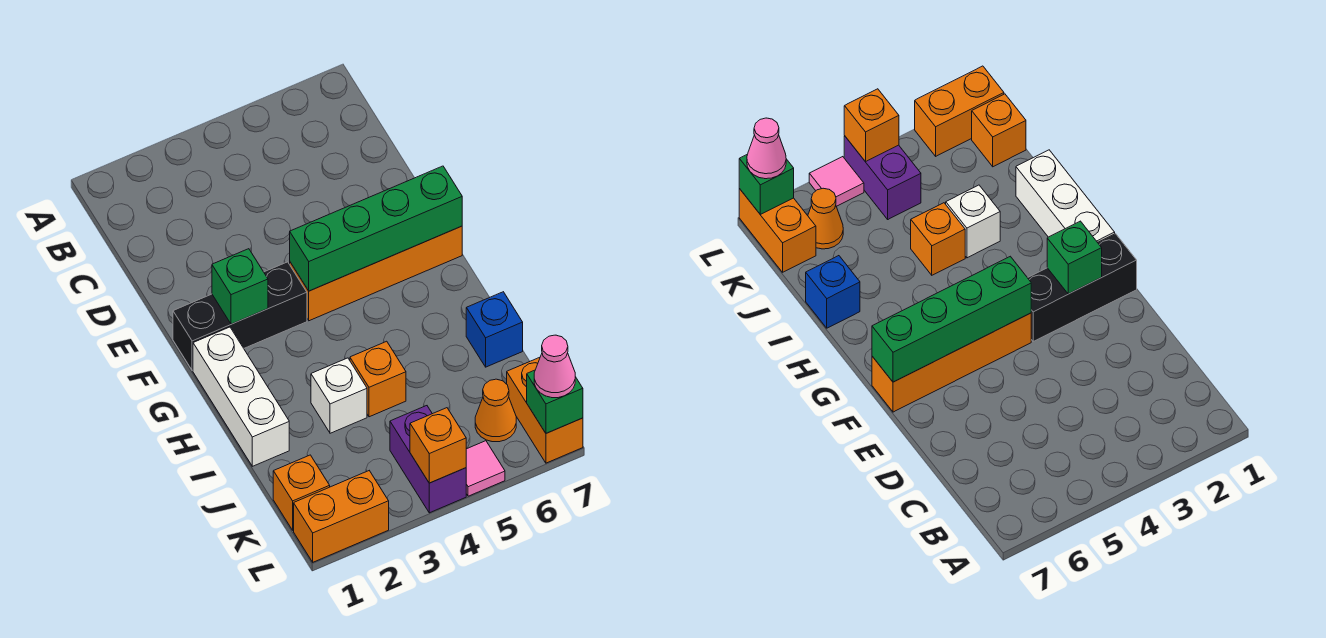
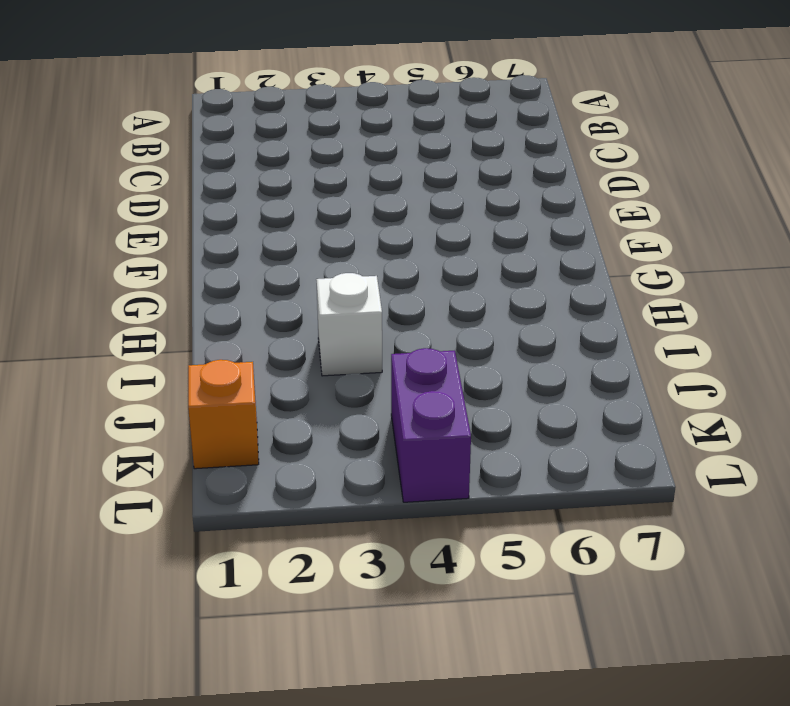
none -> black brick F1:F3 level 1
none -> orange brick F4:F7 level 1
none -> white brick G1:I1 level 1

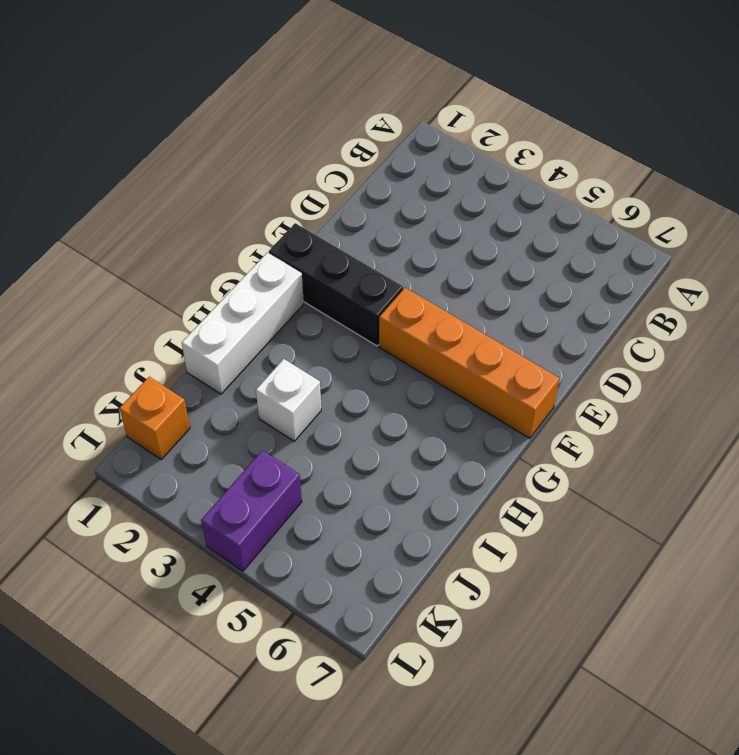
none -> orange brick I4 level 1
none -> blue brick I7 level 1
none -> orange cone K6 level 1

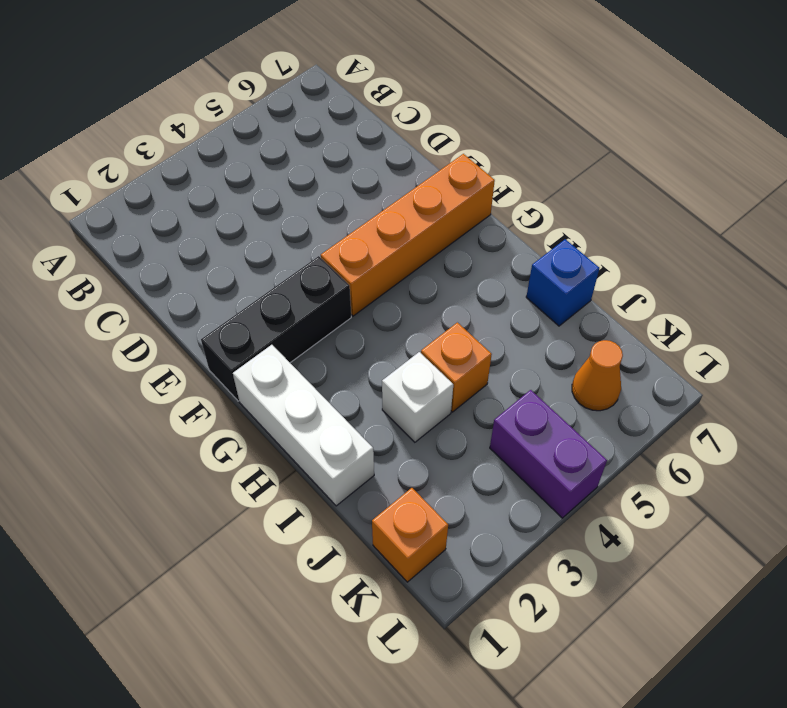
none -> orange brick K7:L7 level 1
none -> orange brick L1:L2 level 1
none -> pink tile L5 level 1

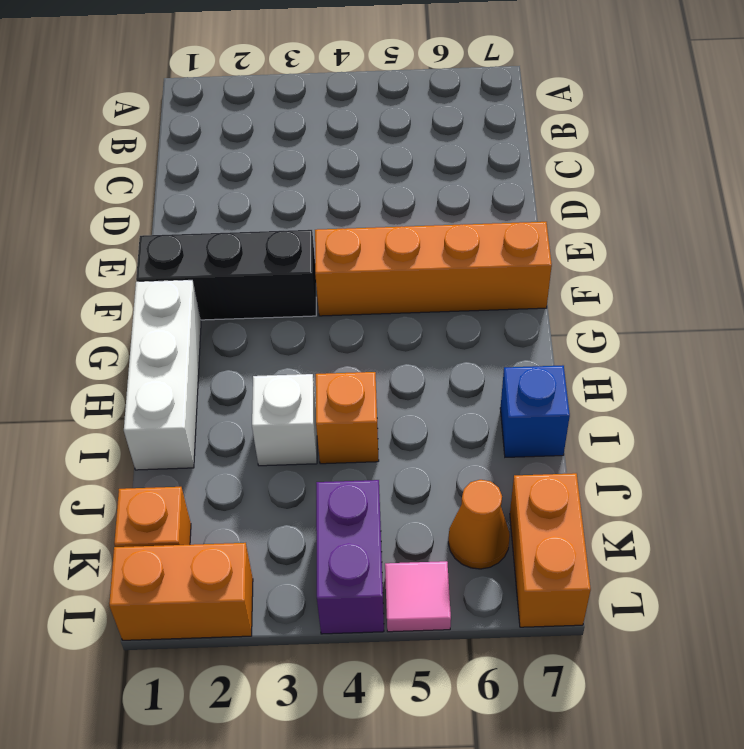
none -> green brick F2 level 2
none -> green brick F4:F7 level 2
none -> orange brick L4 level 2

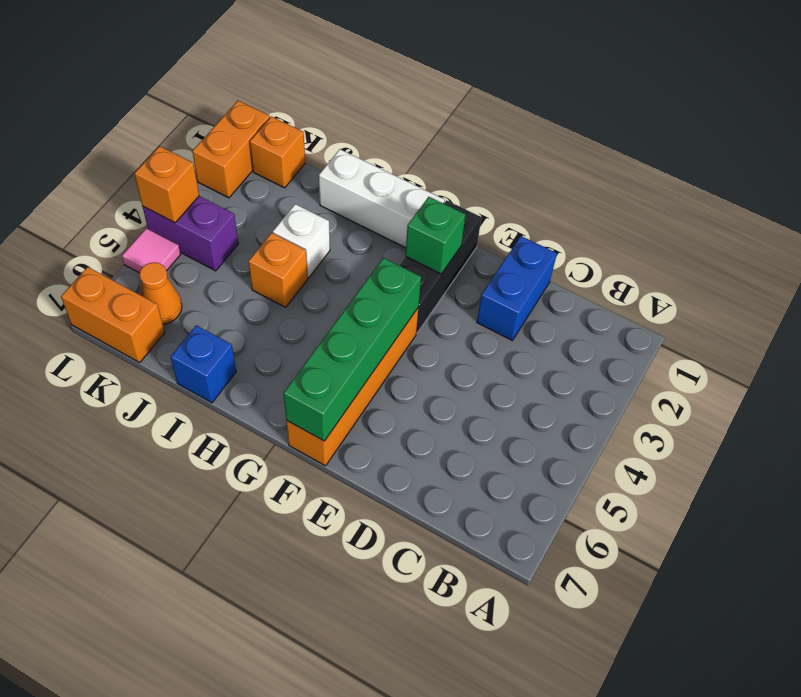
blue brick D1:D2 level 1 -> none
none -> green brick L7 level 2
none -> pink cone L7 level 3

